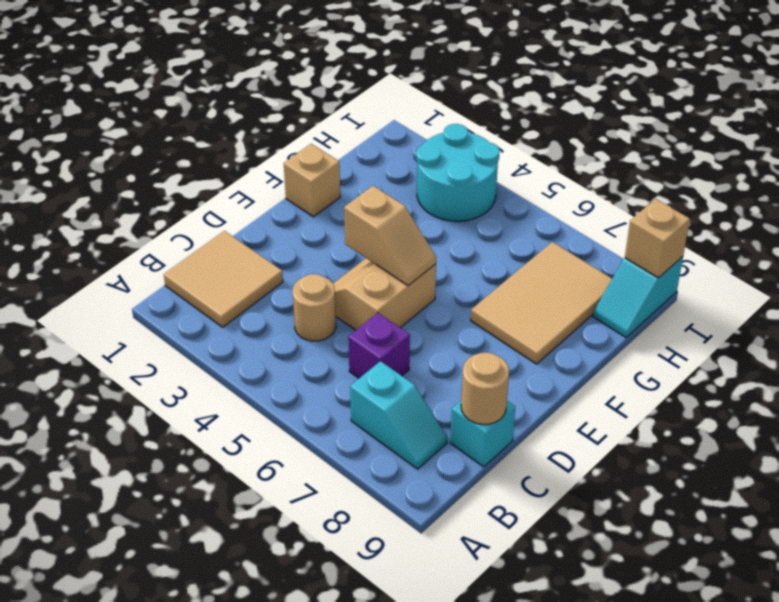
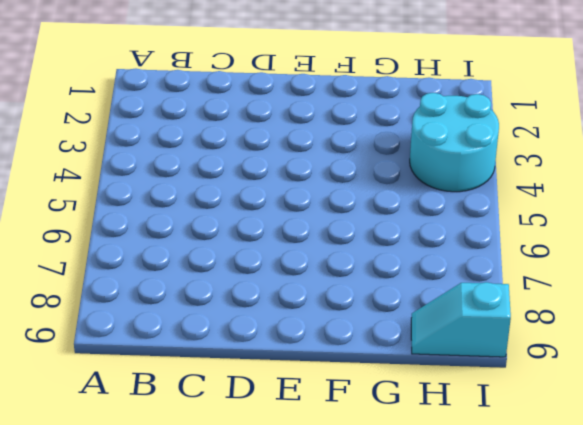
none -> tan tile B1:C2 level 1
none -> cyan slope B7:B8 level 1 top 7
none -> tan round brick C4 level 1

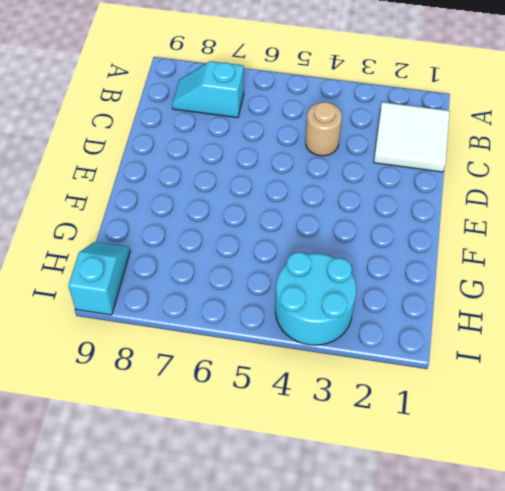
white tile B1:C2 level 1 -> tan tile B1:C2 level 1
none -> purple brick C6 level 1
none -> cyan brick C9 level 1
none -> tan slope D4:E5 level 1 top 5

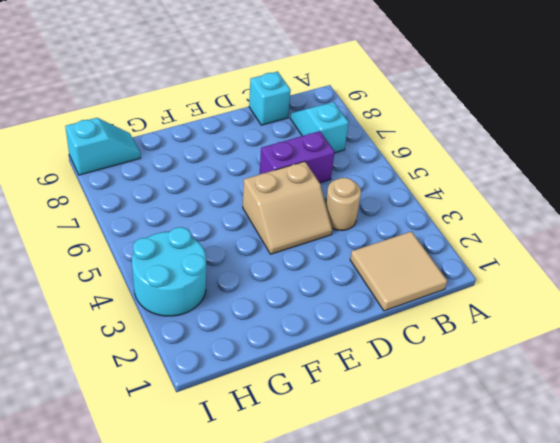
purple brick C6:D6 level 1 -> purple brick C6 level 1
none -> tan brick F1 level 1
none -> tan tile F7:H8 level 1
none -> tan round brick C9 level 2

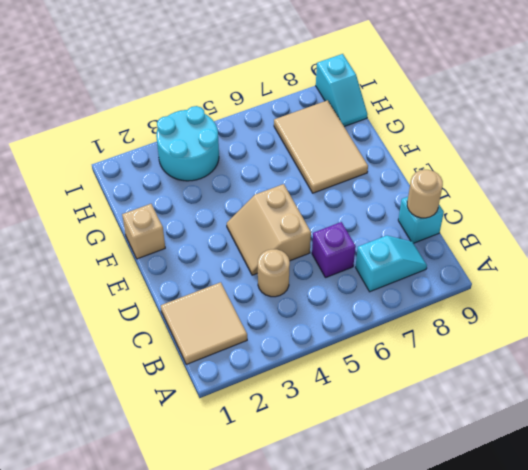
none -> tan slope E4:E5 level 2 top 4
none -> tan brick I9 level 2

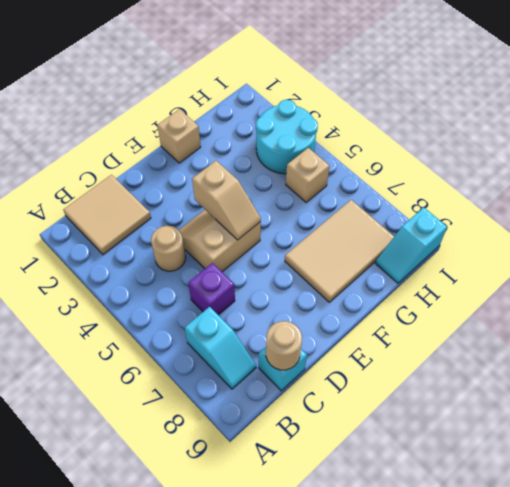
tan brick H5 level 1 -> tan brick I9 level 2

